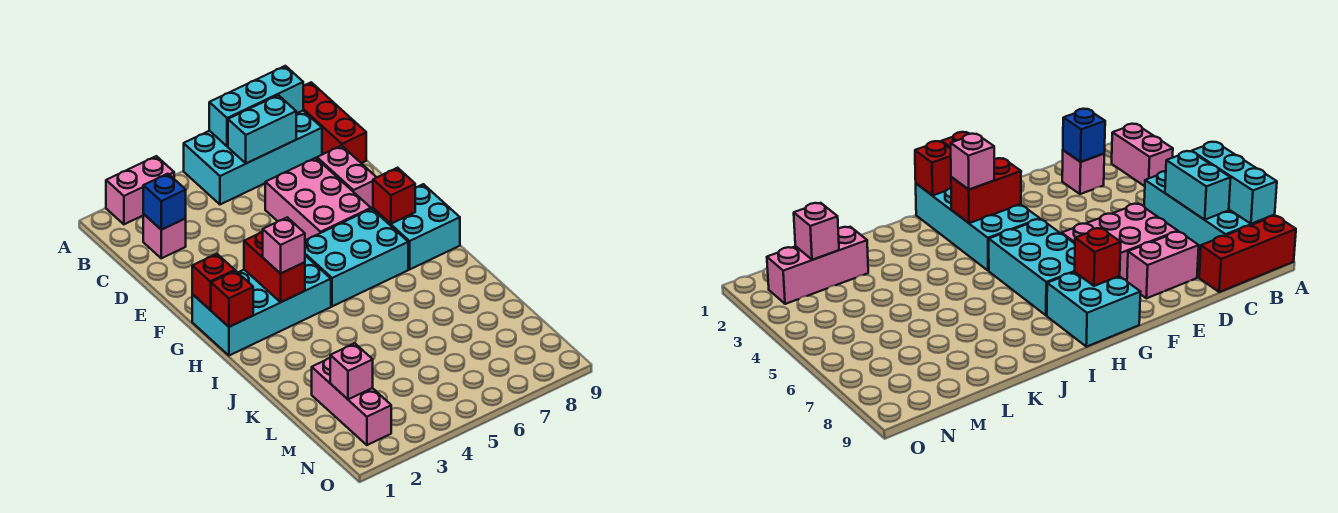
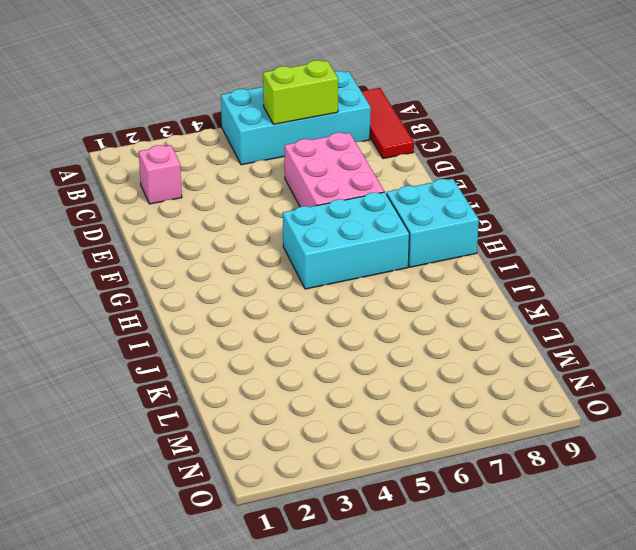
red tile A9:C9 level 1 -> red brick A9:C9 level 1
lime brick B6:B7 level 2 -> cyan brick B6:B7 level 2
none -> pink brick A2:A3 level 1
none -> pink brick D8:E8 level 1
none -> cyan brick G1:H4 level 1

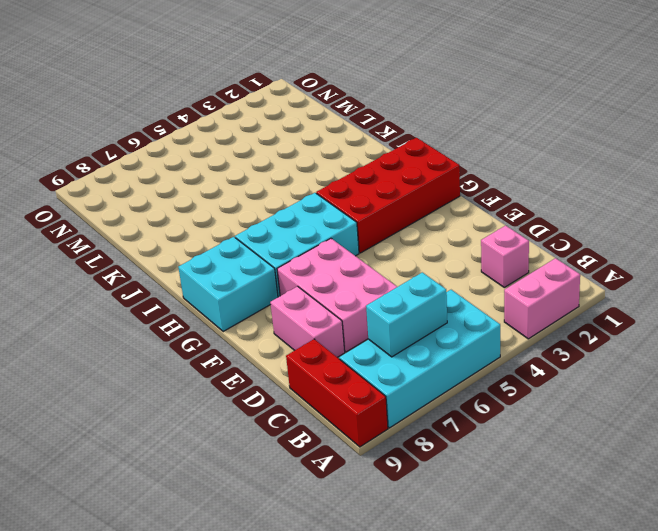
red brick G1:H4 level 1 -> cyan brick G1:H4 level 1
none -> pink brick L2:N2 level 1
none -> cyan brick A6:A8 level 2
none -> blue brick C2 level 2

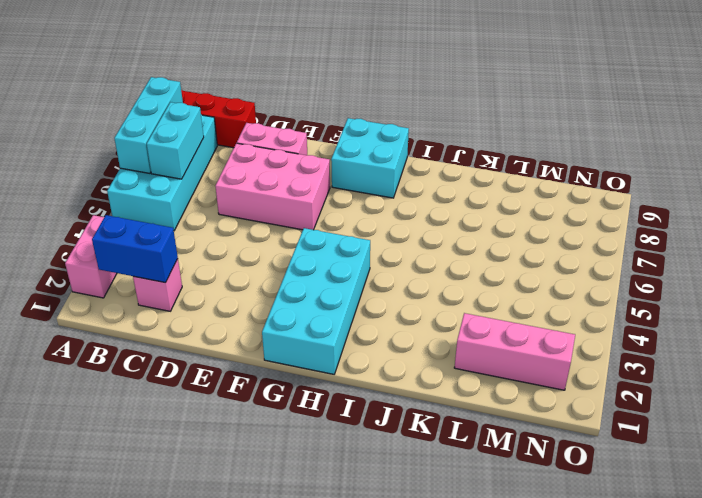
blue brick B2:C2 level 2 -> blue brick C2 level 2
none -> cyan brick G5:H7 level 1
none -> red brick G1 level 2
none -> red brick G3:H3 level 2

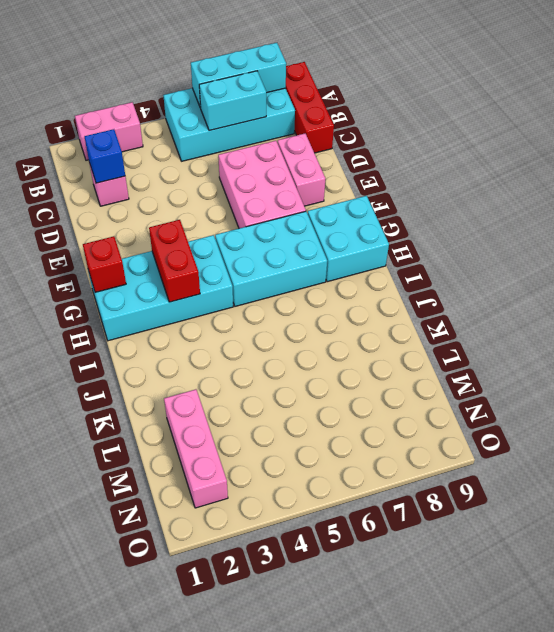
none -> red brick G8 level 2
none -> red brick H1 level 2
none -> pink brick M2 level 2

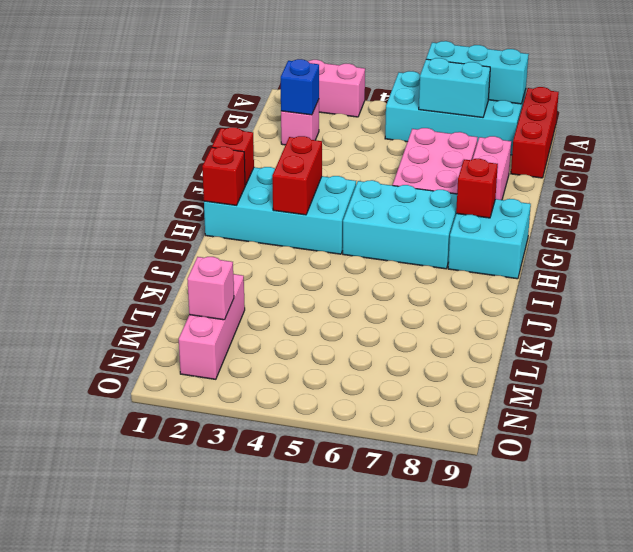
none -> pink brick H3 level 3

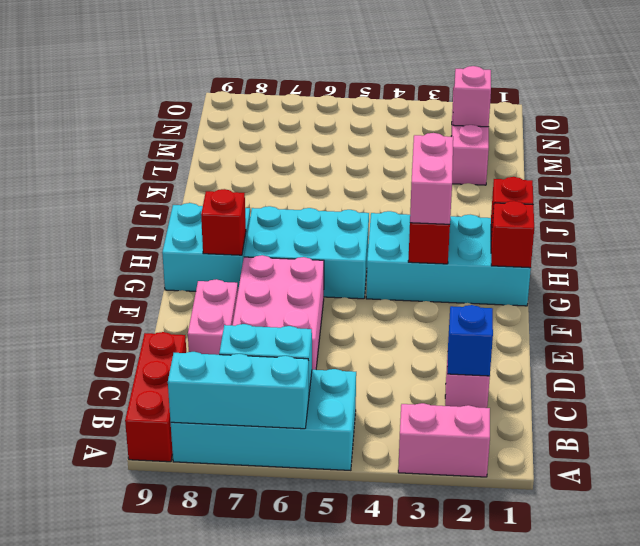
pink brick G3:H3 level 3 -> pink brick H3 level 3

